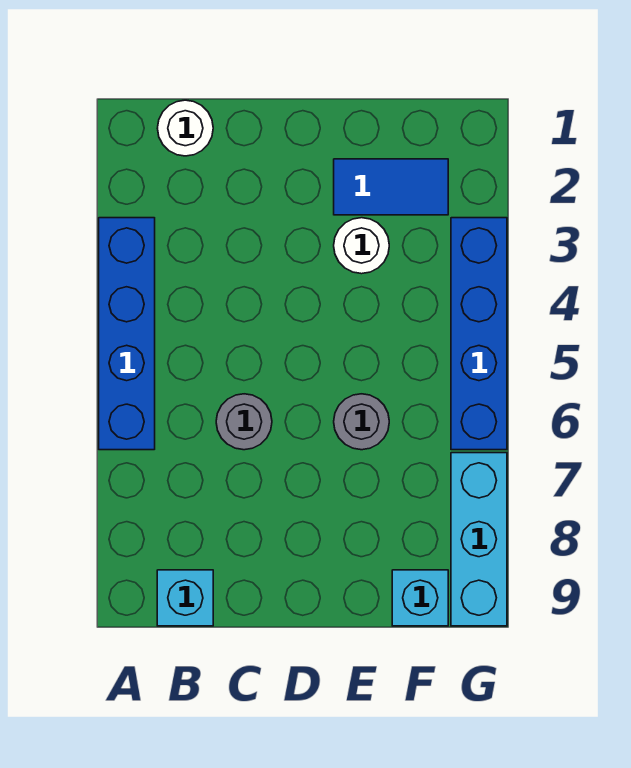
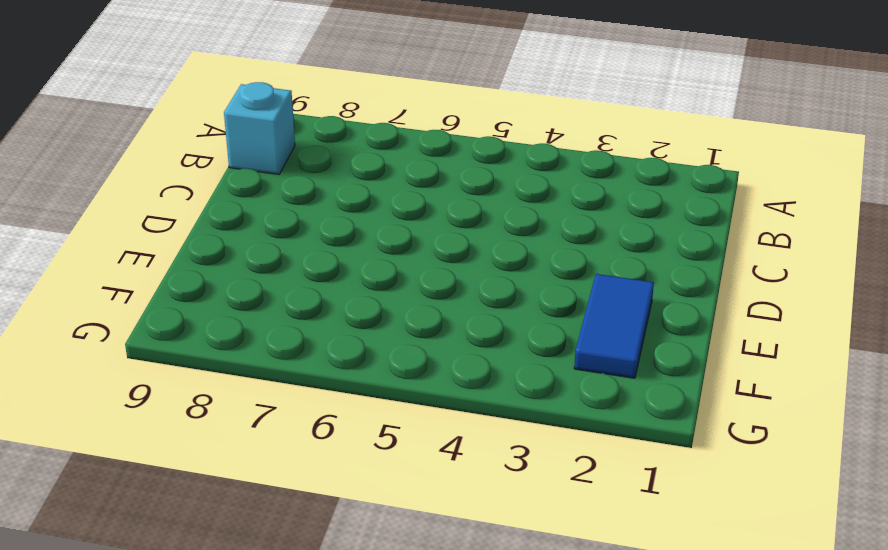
none -> blue brick A3:A6 level 1
none -> white round brick B1 level 1

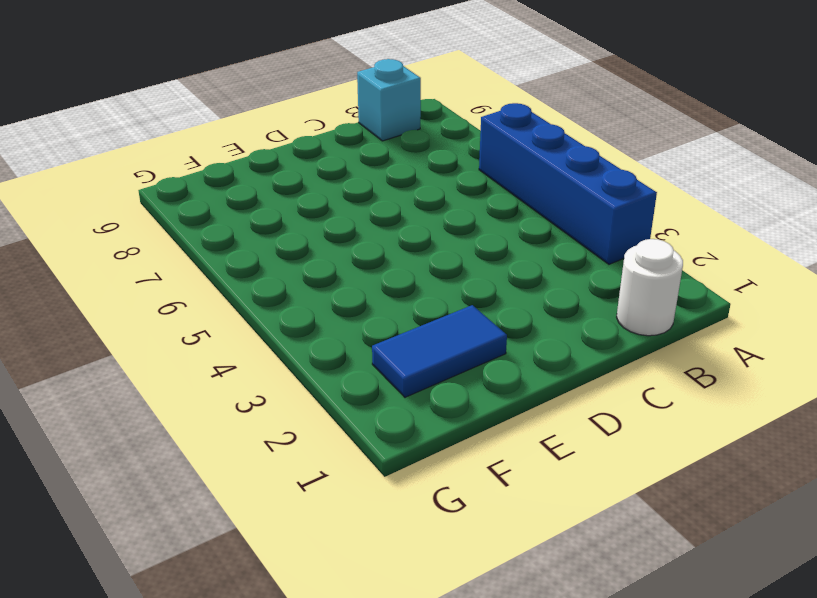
none -> grey round brick C6 level 1
none -> white round brick E3 level 1

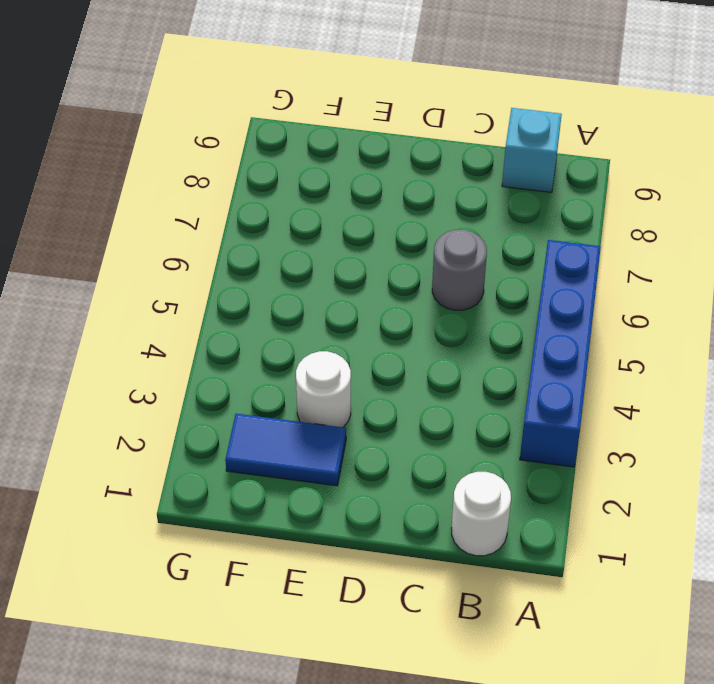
none -> grey round brick E6 level 1
none -> cyan brick F9 level 1

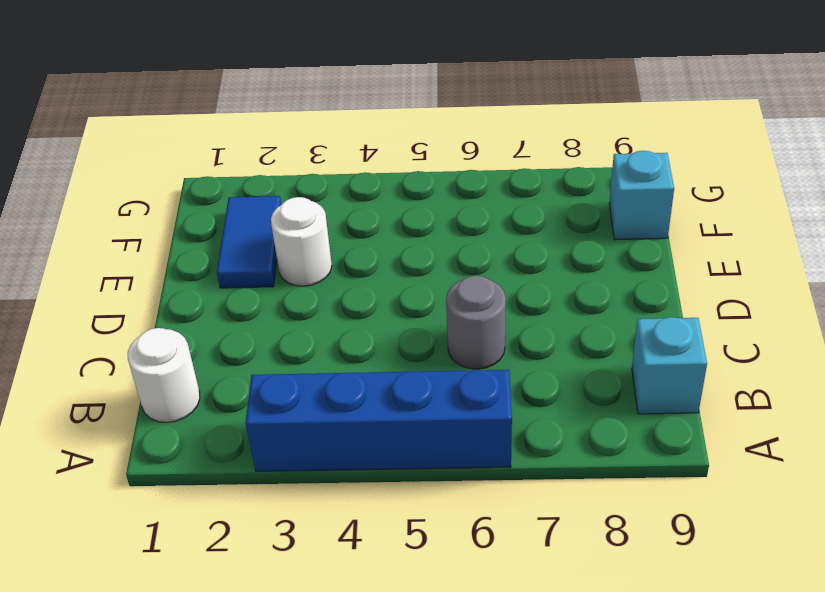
none -> grey round brick E6 level 1
none -> blue brick G3:G6 level 1

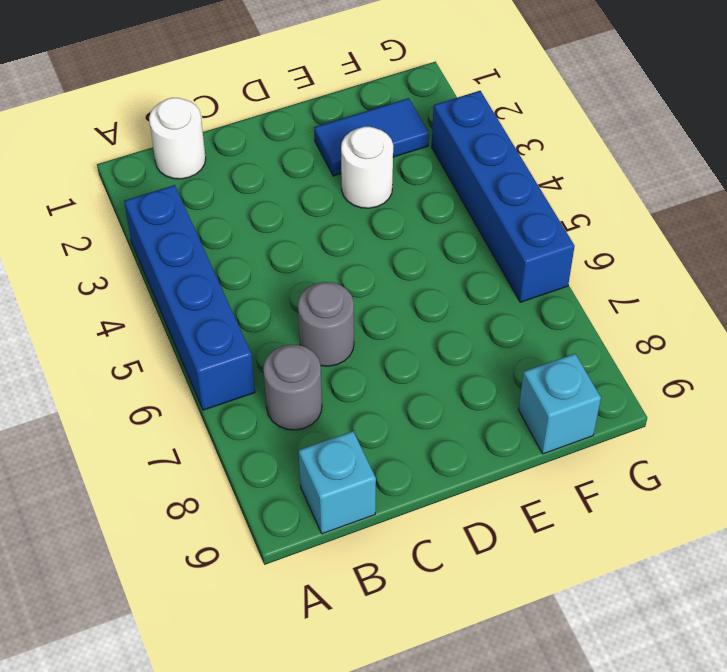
grey round brick B7 level 1 -> grey round brick E6 level 1
none -> cyan brick G7:G9 level 1

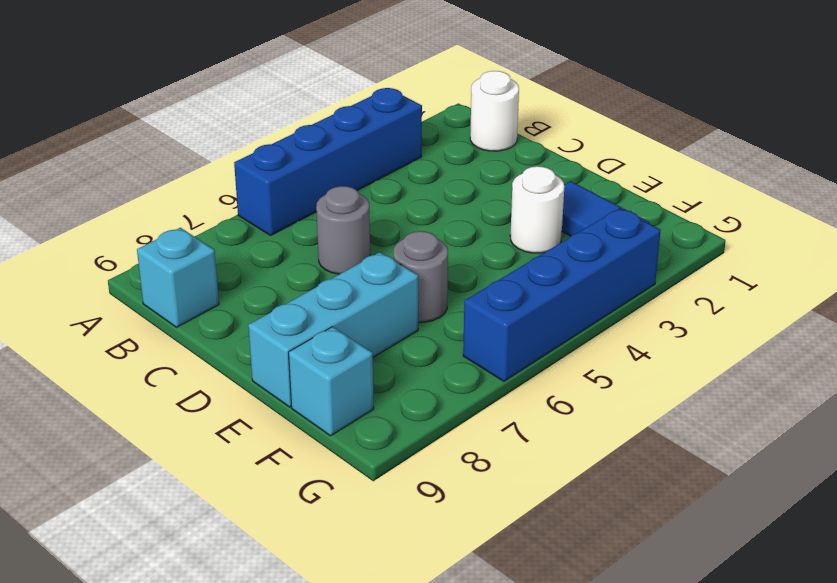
cyan brick E7:E9 level 1 -> cyan brick G7:G9 level 1

